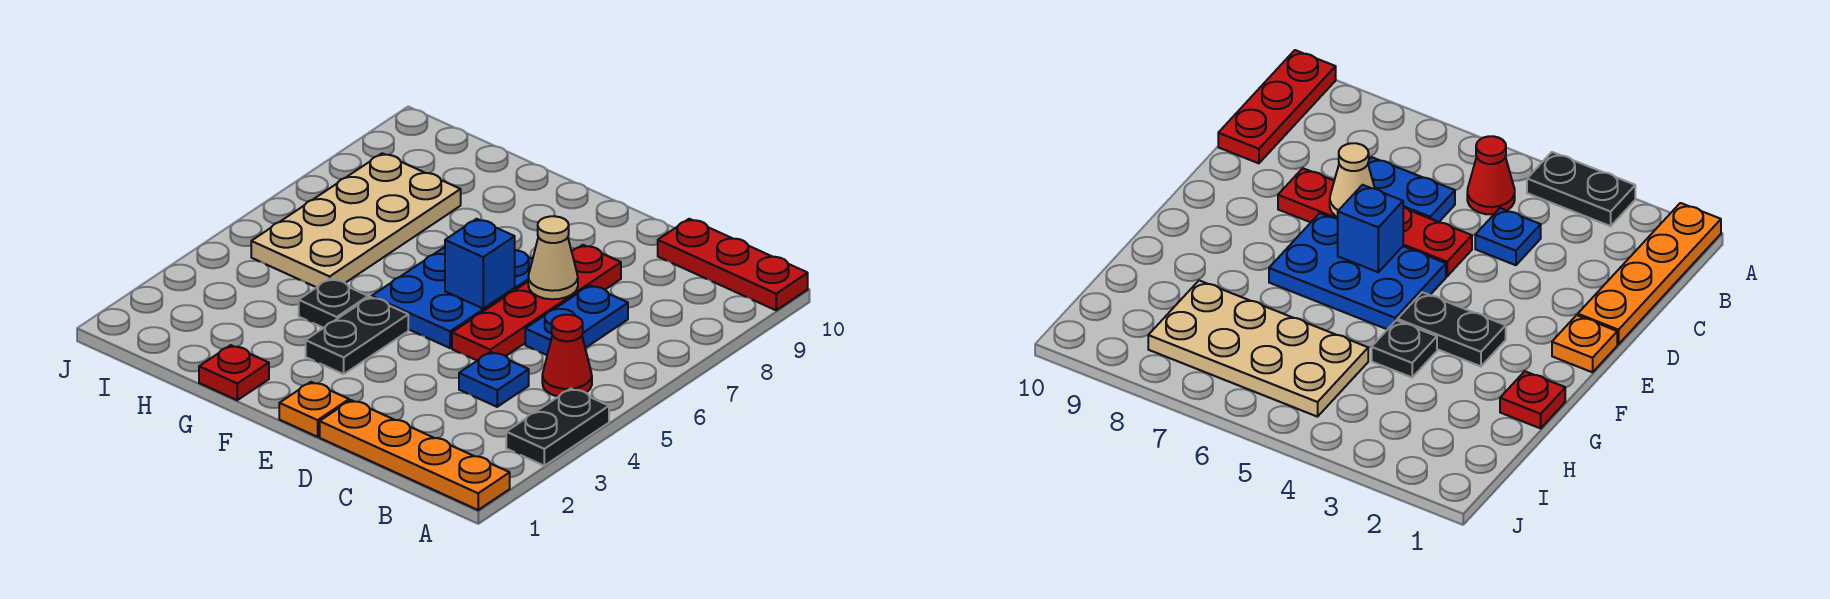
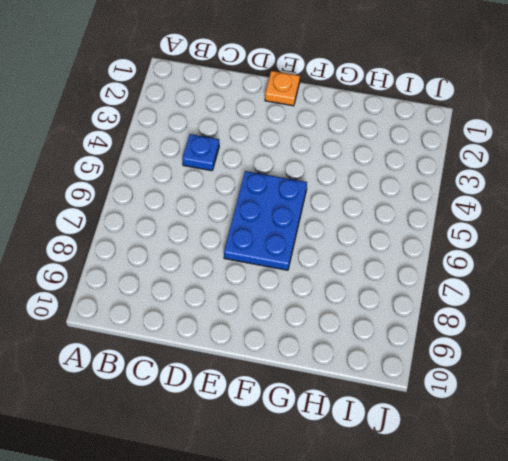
none -> orange plate A1:D1 level 1
none -> black plate A3:A4 level 1
none -> red plate A10:C10 level 1

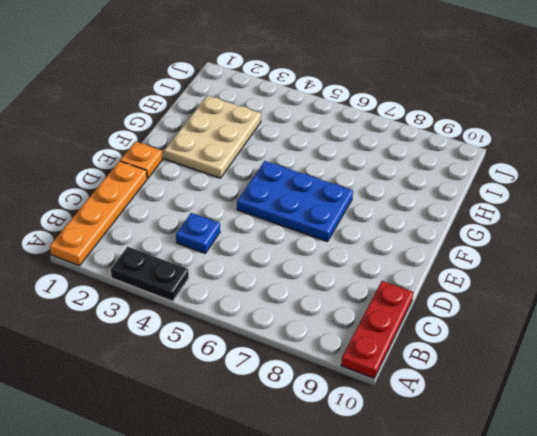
tan plate F2:H3 level 1 -> black plate F3:F4 level 1
none -> red cone B5 level 1
none -> blue plate C6:C7 level 1
none -> red plate D5:D8 level 1

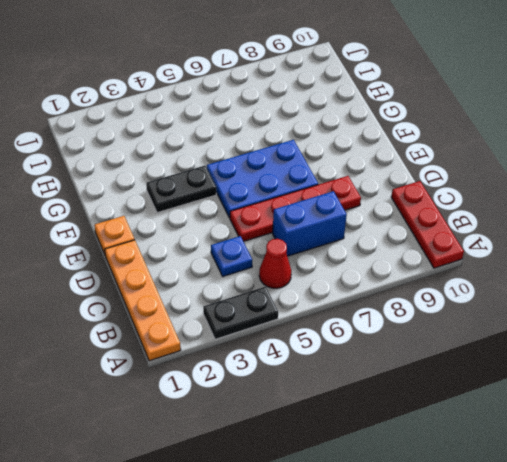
blue brick C6:C7 level 1 -> blue plate C6:C7 level 1
none -> red plate G1 level 1
none -> black plate G4 level 1
none -> tan plate H5:I8 level 1

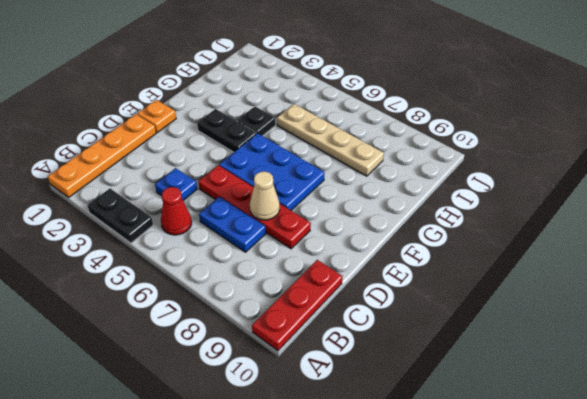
tan plate H5:H8 level 1 -> tan plate H5:I8 level 1
none -> red plate G1 level 1
none -> blue brick E6 level 2

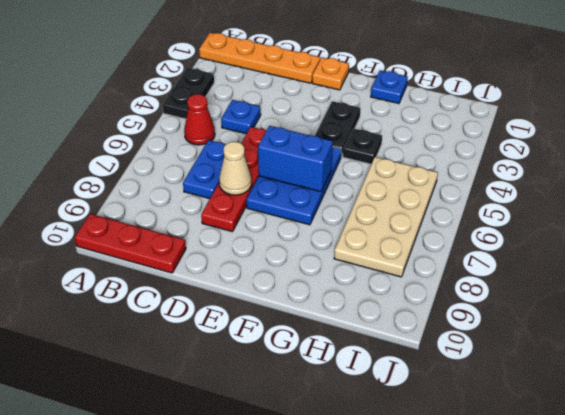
blue brick E6:F6 level 2 -> blue brick E6 level 2
blue plate G1 level 1 -> red plate G1 level 1

